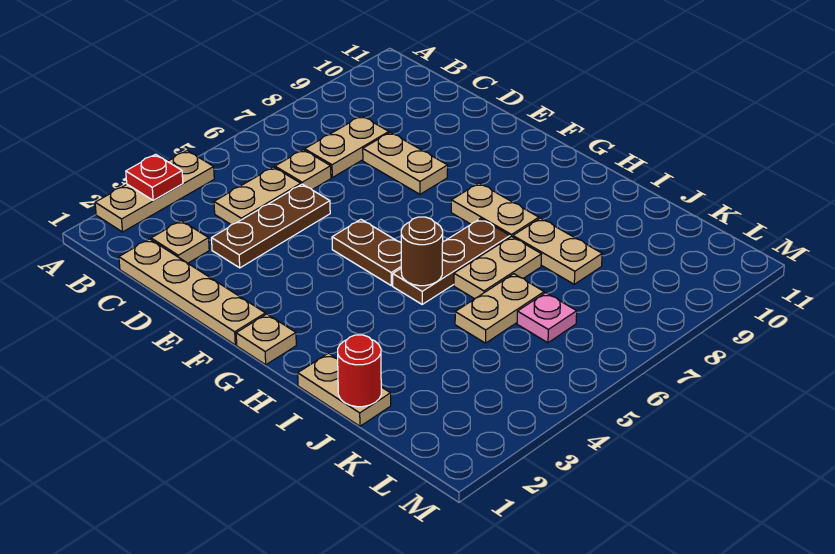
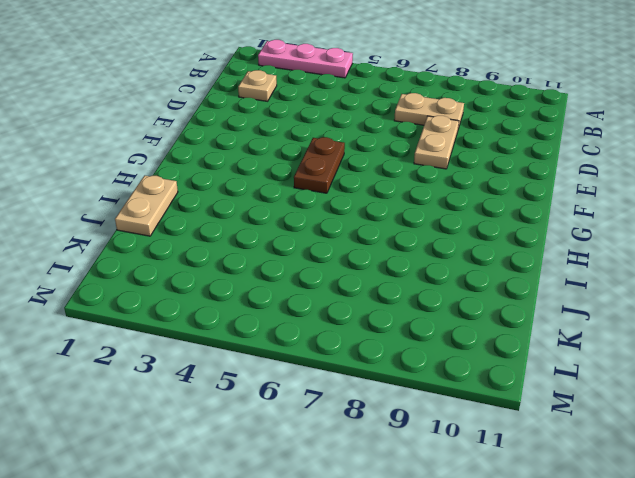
pink plate A2:A4 level 1 -> tan plate A2:A4 level 1
none -> tan plate C1:F1 level 1
none -> tan plate C4:C5 level 1
none -> tan plate C6 level 1

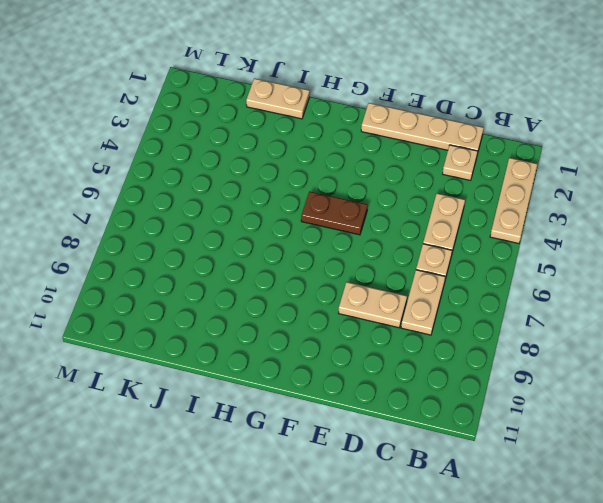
none -> brown plate D3:D5 level 1
none -> tan plate G1 level 1
none -> tan plate G8:H8 level 1

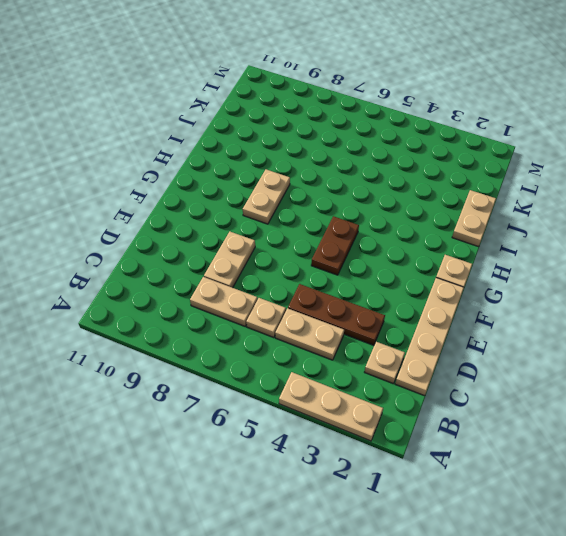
none -> brown plate H5:H7 level 1
none -> tan plate I6:I7 level 1
none -> tan plate I8:J8 level 1

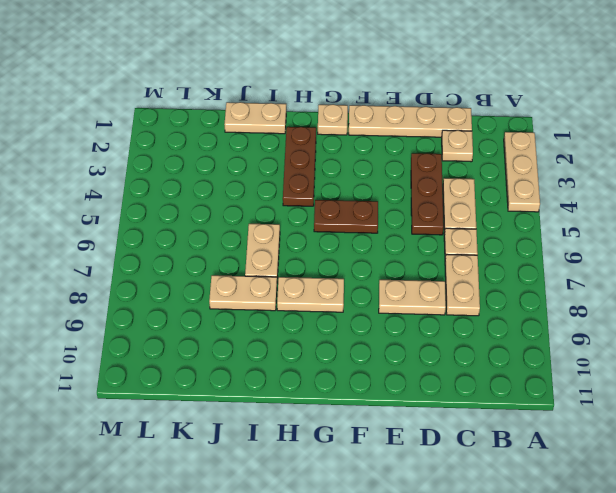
brown plate H2:H4 level 1 -> brown plate H5:H7 level 1
none -> tan plate J5:J6 level 1
none -> pink plate K6 level 1
none -> red plate A3 level 2

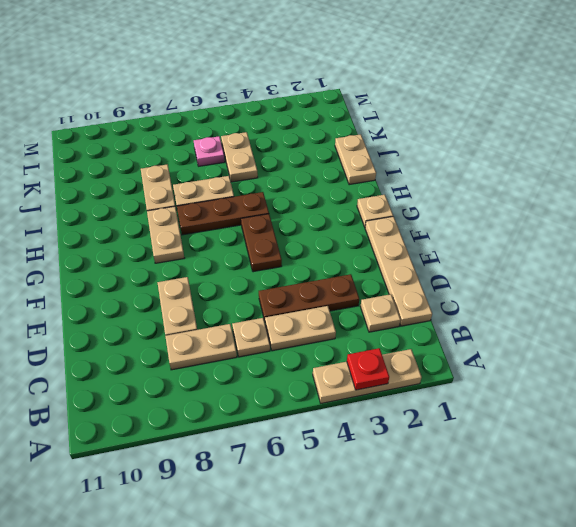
tan plate J5:K5 level 1 -> tan plate J5:J6 level 1
none -> brown round brick H5 level 2
none -> red round brick J1 level 2

